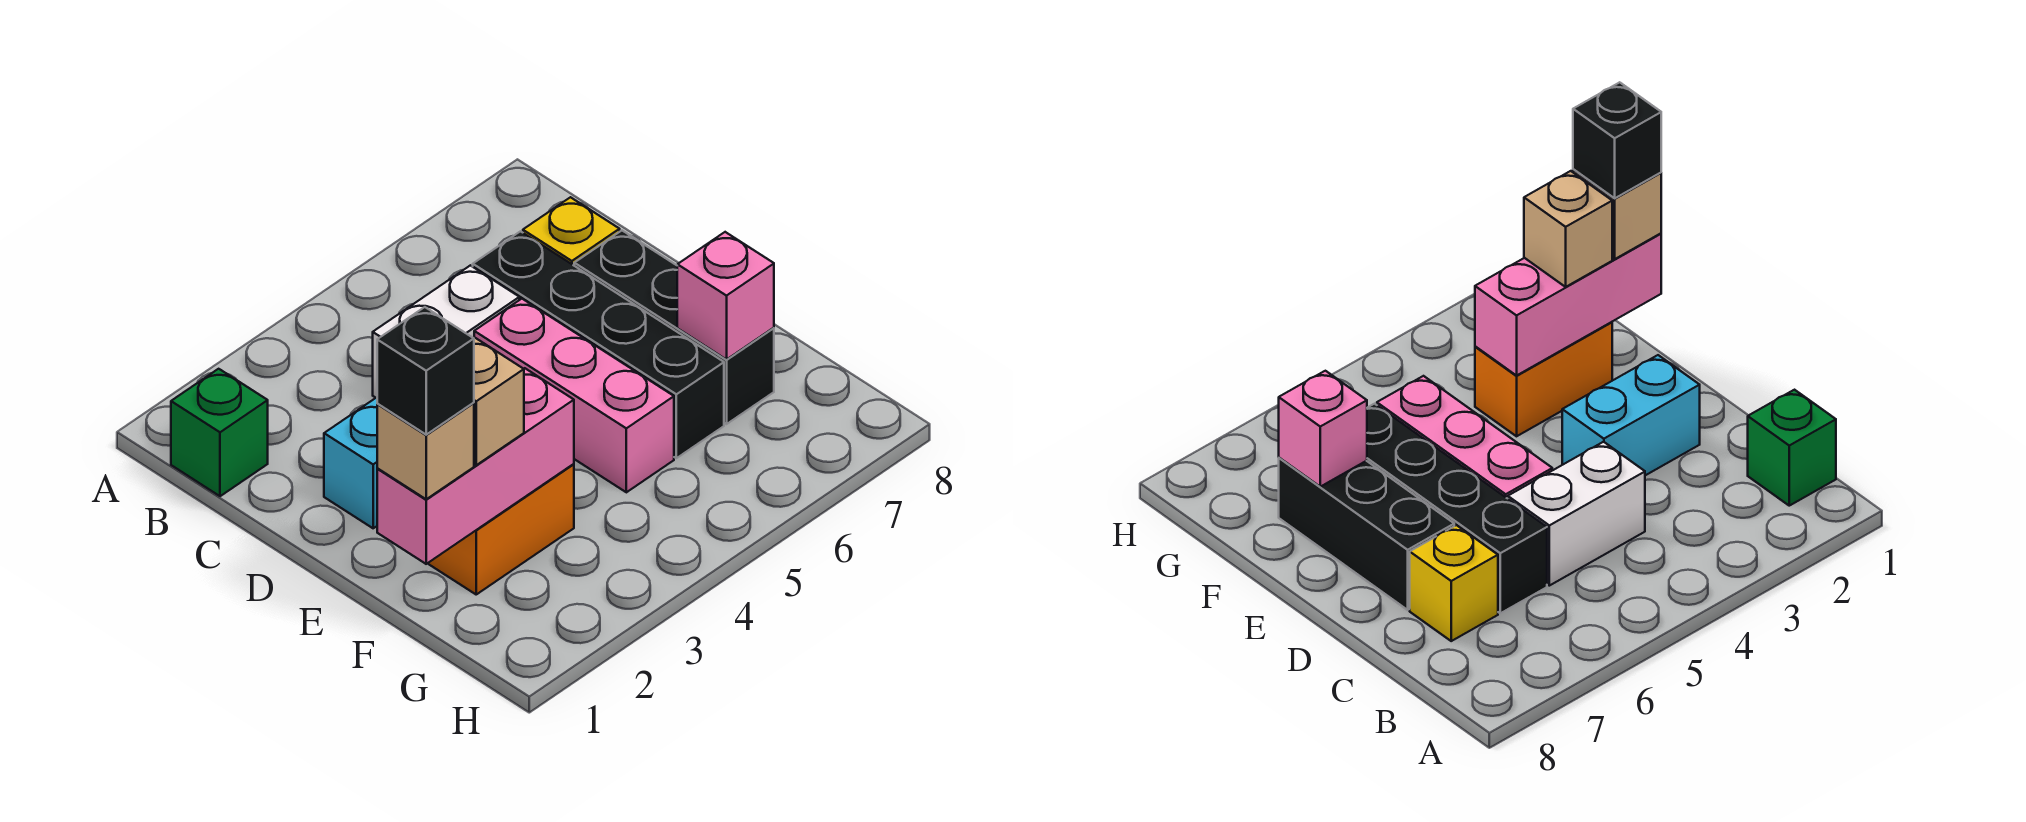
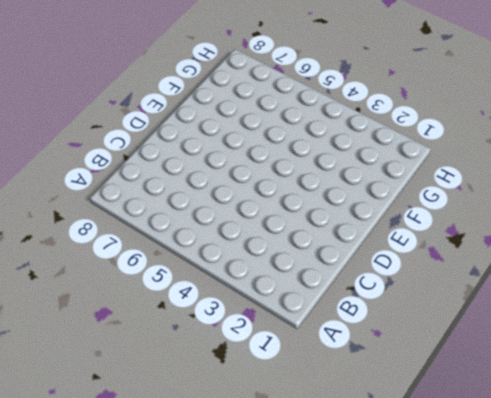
none -> green brick B1 level 1
none -> white brick C4:C5 level 1
none -> black brick C6:F6 level 1

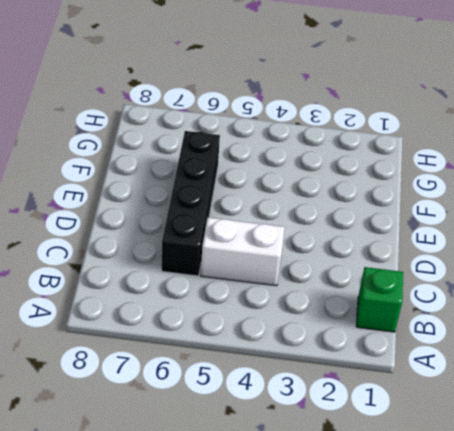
none -> yellow brick C7 level 1
none -> cyan brick D2:D3 level 1
none -> pink brick D5:F5 level 1

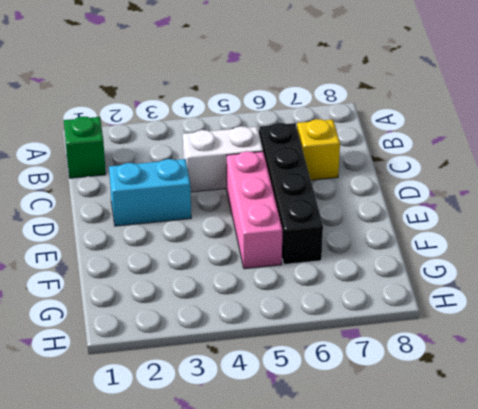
none -> black brick D7:F7 level 1
none -> orange brick F2:F3 level 1
none -> pink brick F1:F3 level 2

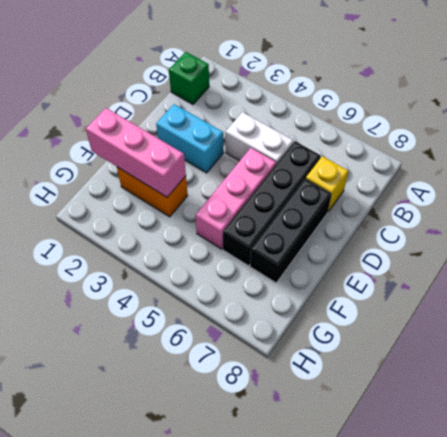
none -> pink brick F7 level 2
none -> tan brick F1 level 3
none -> tan brick F2 level 3

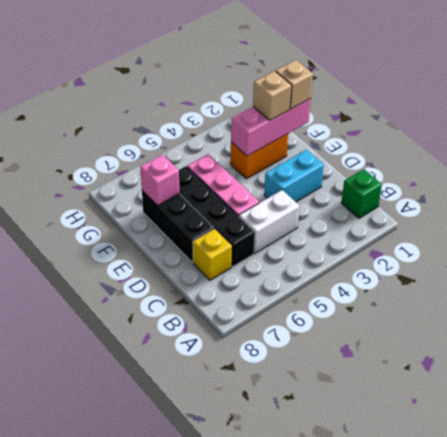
none -> black brick F1 level 4

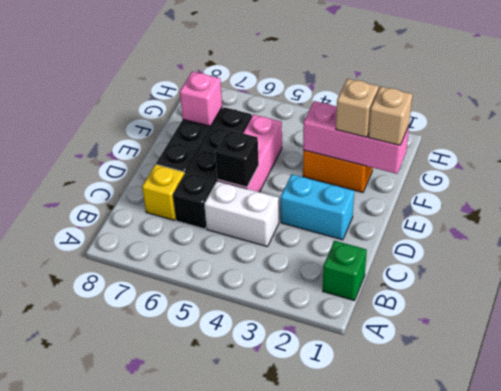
black brick D5 level 2 -> black brick F1 level 4

